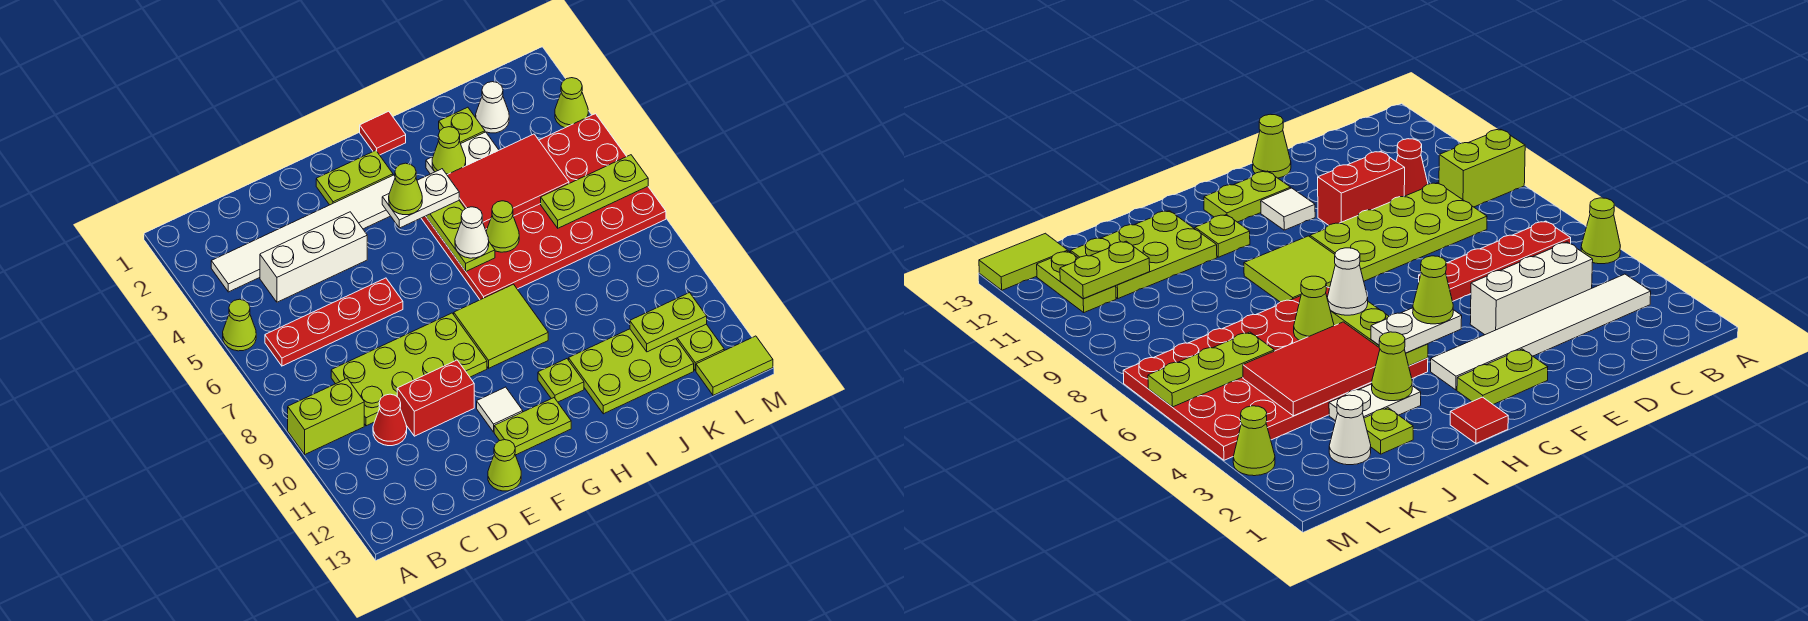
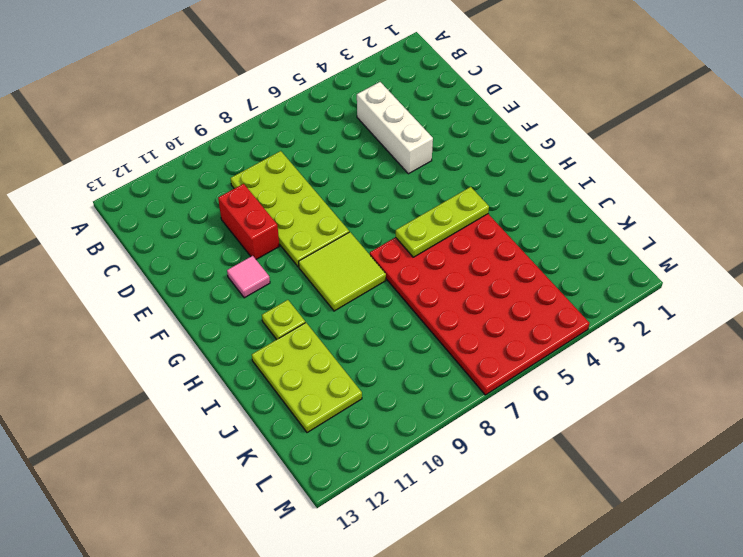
pink tile F11 level 1 -> white tile F11 level 1
none -> lime cone A5 level 1
none -> lime brick A9:B9 level 1
none -> white tile B3:G3 level 1
none -> red plate B6:E6 level 1

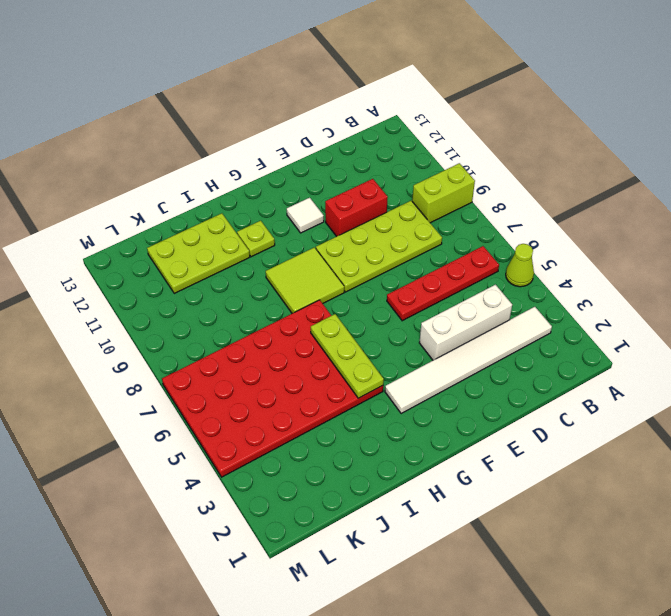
none -> red cone C10 level 1
none -> lime cone E13 level 1
none -> lime plate F2:G2 level 1
none -> lime plate F12:G12 level 1

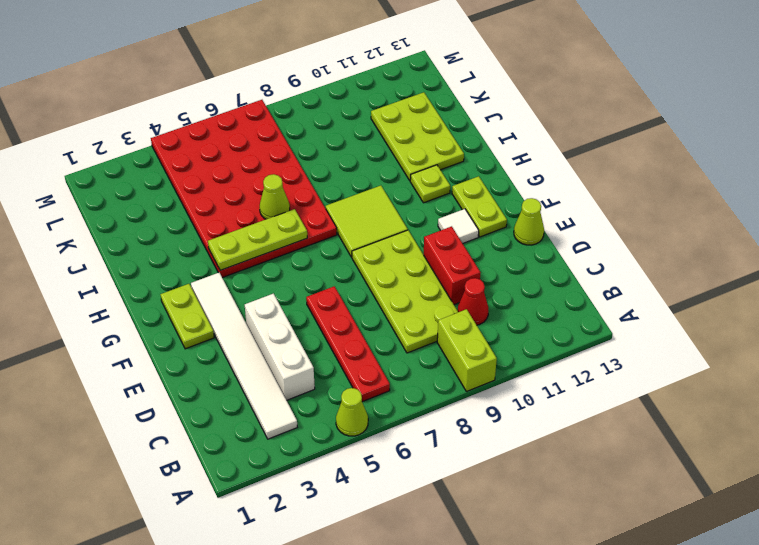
none -> red tile H1 level 1
none -> white plate I3:J3 level 1
none -> lime plate J2 level 1
none -> white cone K2 level 1

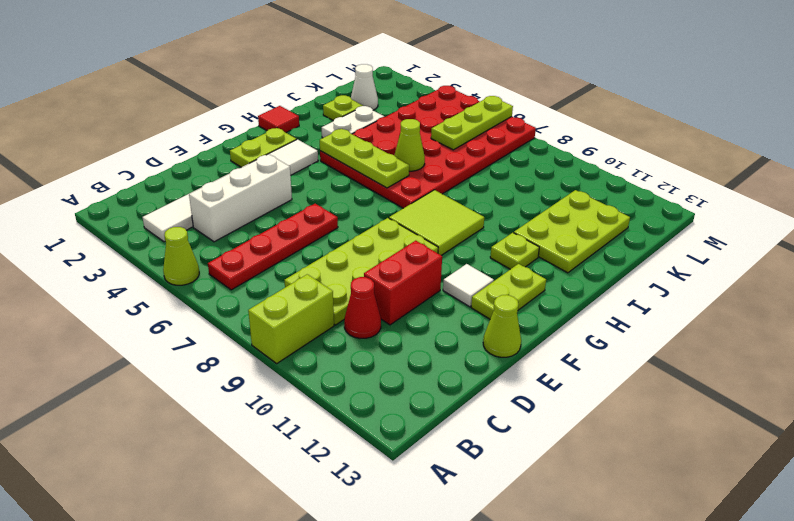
none -> lime plate L11:L12 level 1
none -> lime tile L13:M13 level 1
none -> lime cone M3 level 1
none -> lime cone I3 level 2

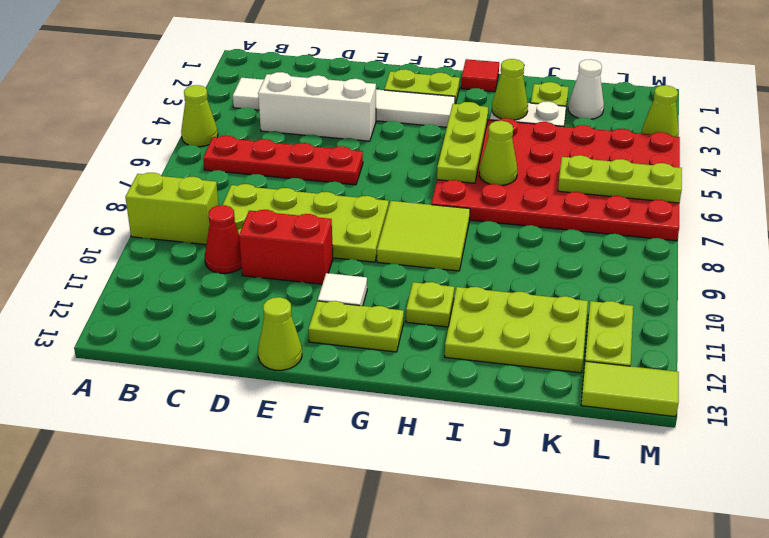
none -> red tile I4:K5 level 2
none -> lime plate K11:L11 level 2
none -> white plate G4:H4 level 3
none -> white cone H6 level 3

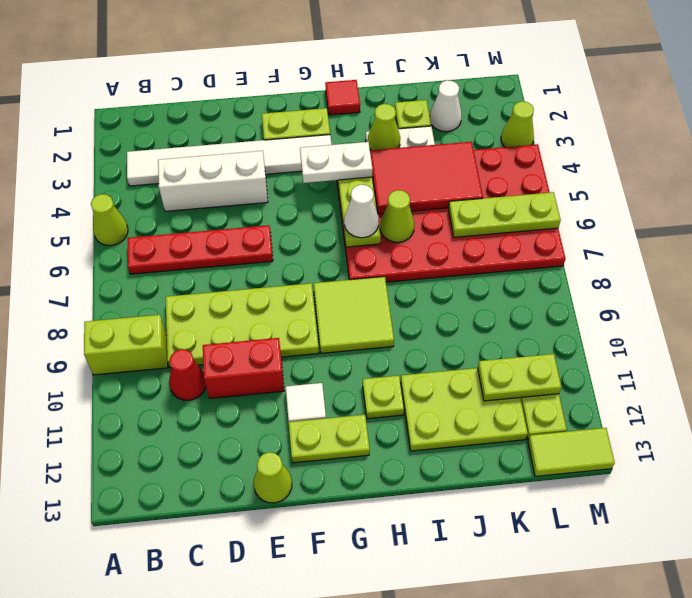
none -> lime cone G4 level 4

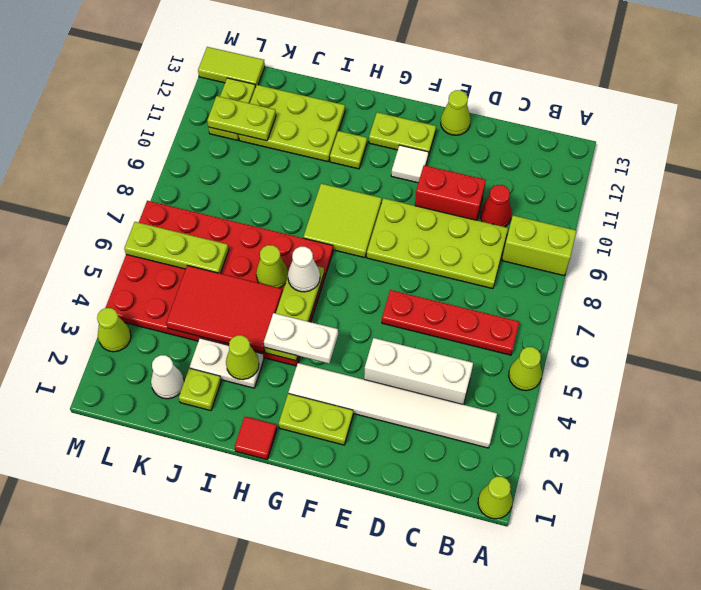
lime cone A1 level 1 -> lime cone G4 level 4

